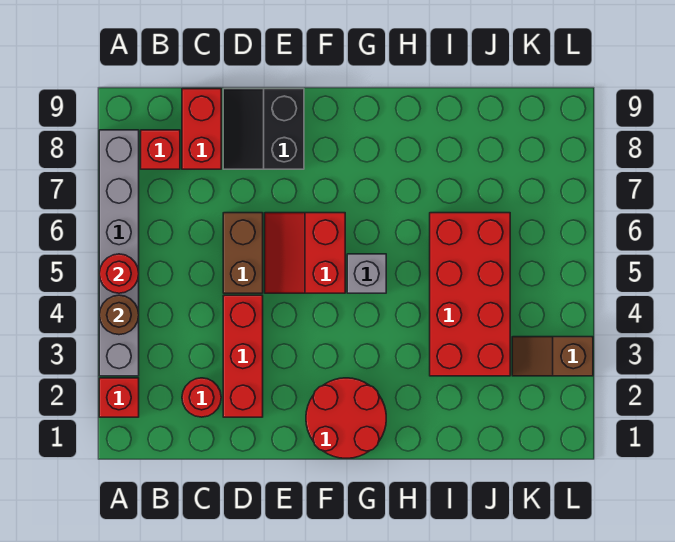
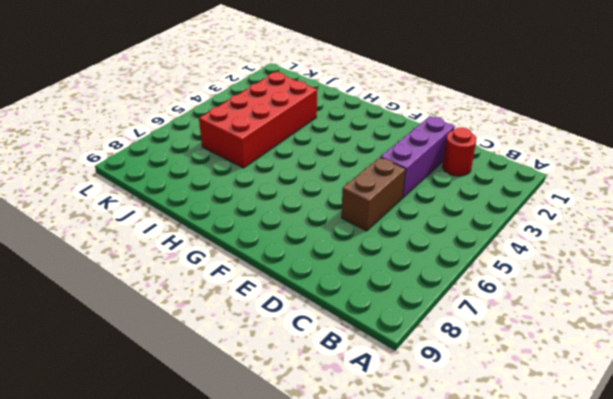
purple brick D2:D4 level 1 -> red brick D2:D4 level 1
none -> red brick A2 level 1
none -> grey brick A3:A8 level 1
none -> red brick B8 level 1

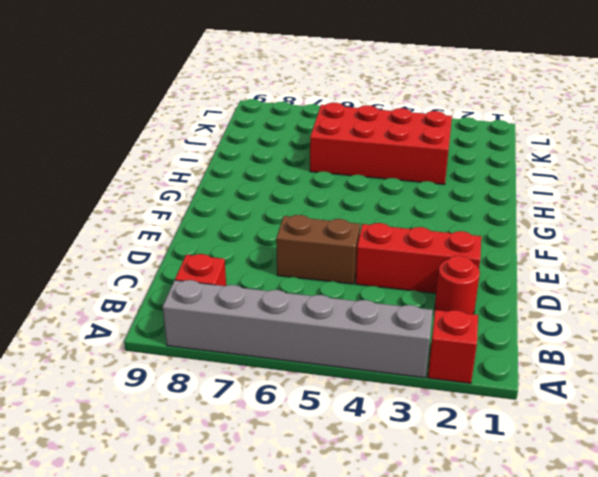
none -> red brick C8:C9 level 1
none -> black slope D8:E9 level 1 top E
none -> red slope E5:F6 level 1 top F

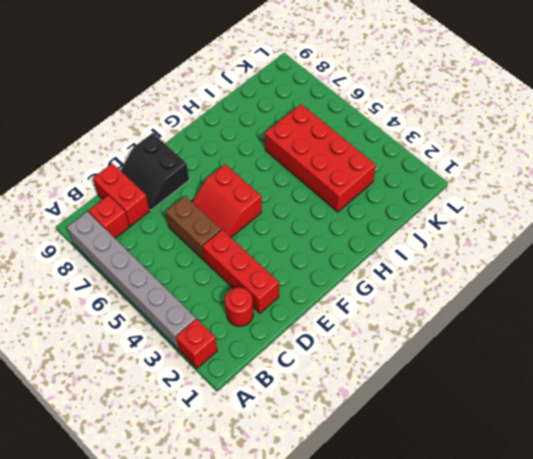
none -> red round brick F1:G2 level 1
none -> grey brick G5 level 1
none -> brown slope K3:L3 level 1 top L

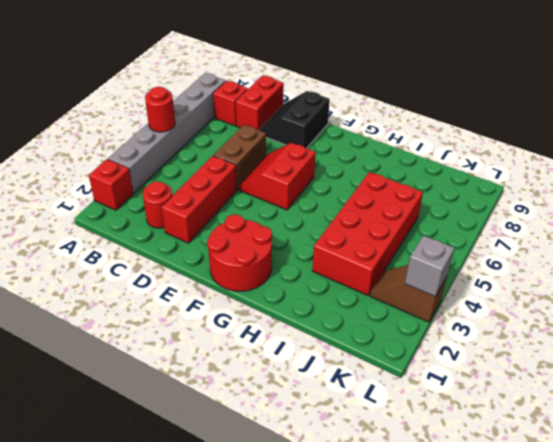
grey brick L3 level 2 -> grey brick G5 level 1
none -> brown round brick A4 level 2

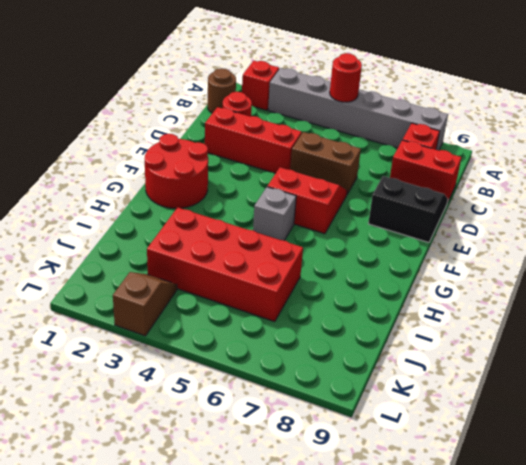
brown round brick B1 level 1 -> brown round brick A4 level 2

